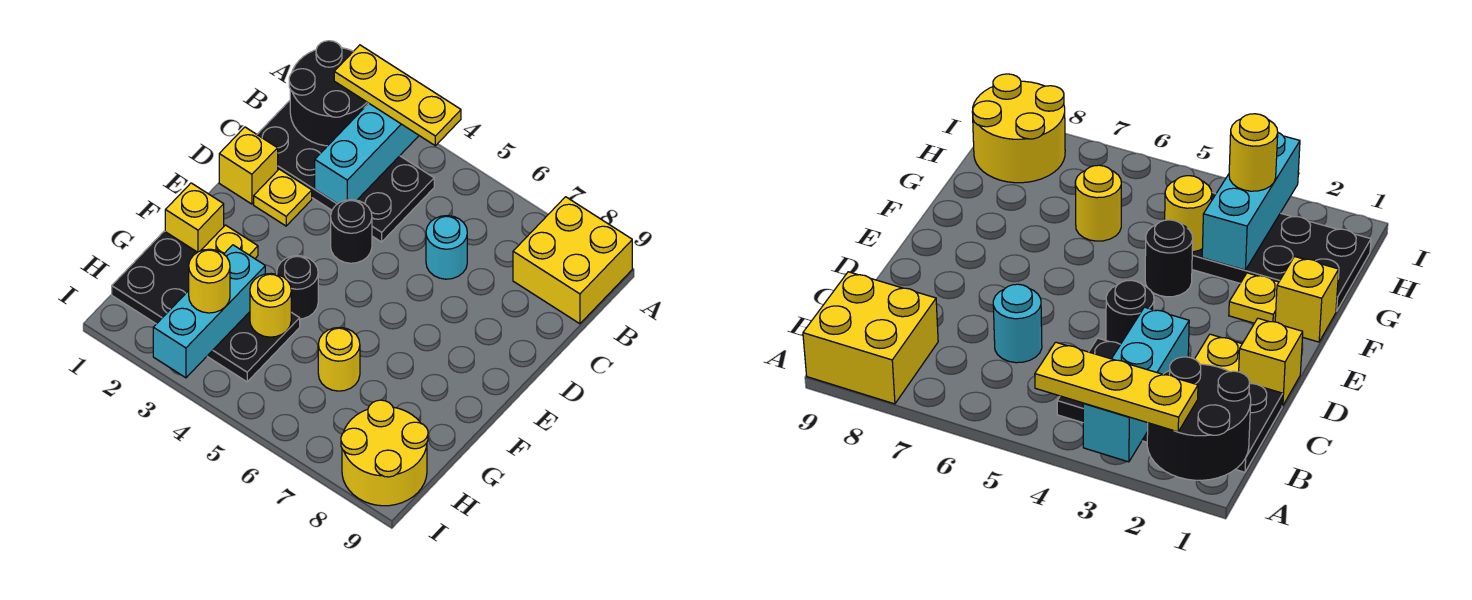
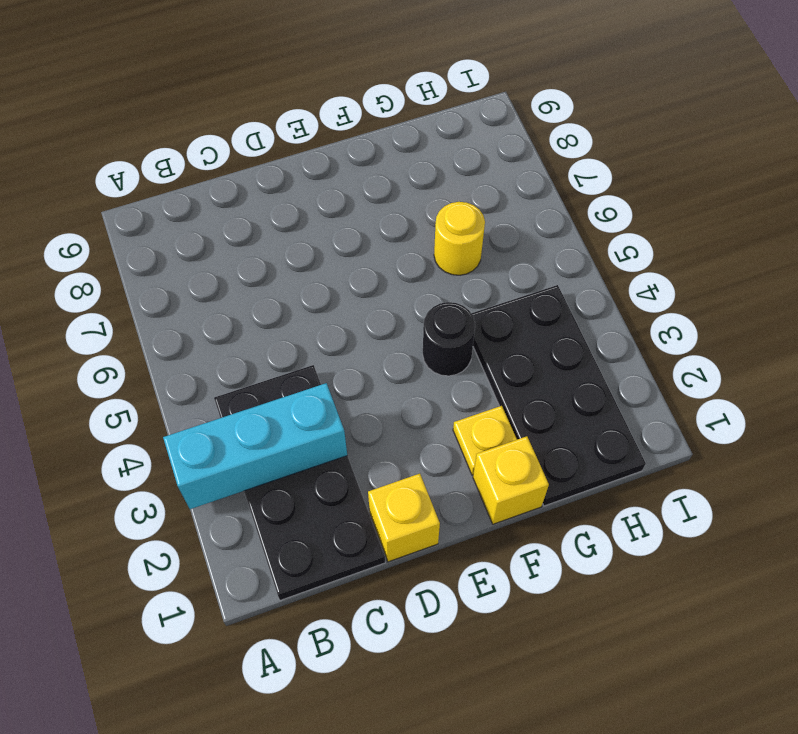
none -> yellow brick A8:B9 level 1
none -> cyan round brick C6 level 1
none -> yellow plate D2 level 1

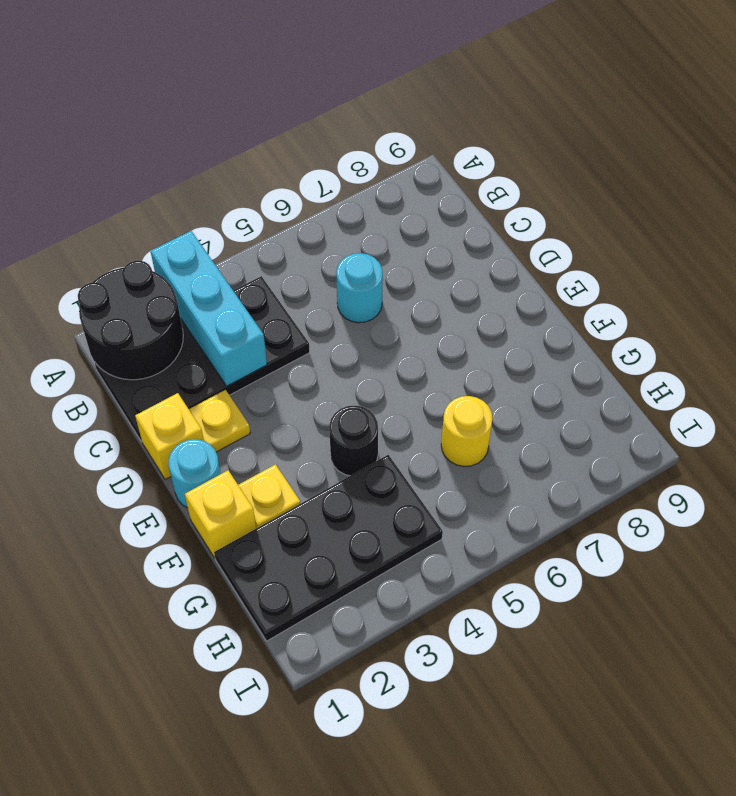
cyan round brick E1 level 1 -> none
none -> yellow brick A8:B9 level 1
none -> black round brick D4 level 1
none -> yellow round brick H8:I9 level 1

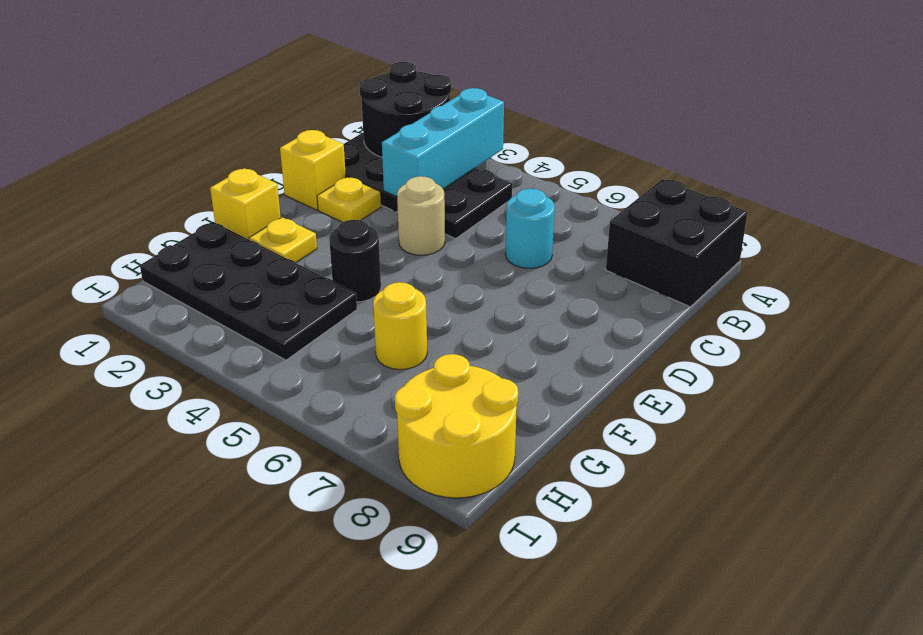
black brick A8:B9 level 1 -> yellow brick A8:B9 level 1
tan round brick D4 level 1 -> black round brick D4 level 1
none -> cyan brick G3:I3 level 2
none -> yellow round brick G4 level 2
none -> yellow plate A2:A4 level 3

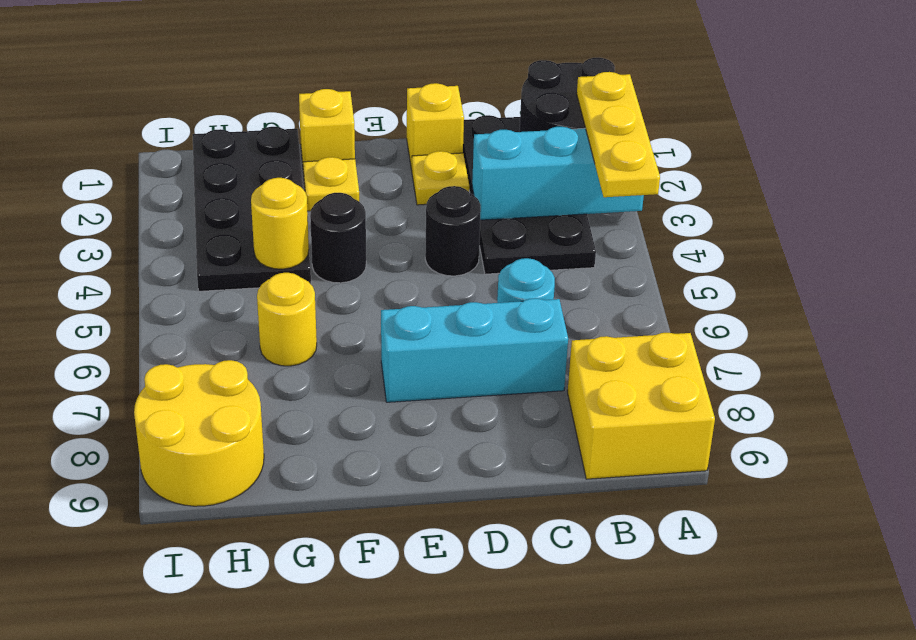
cyan brick C7:E7 level 1 -> cyan brick G3:I3 level 2
none -> yellow round brick H3 level 3

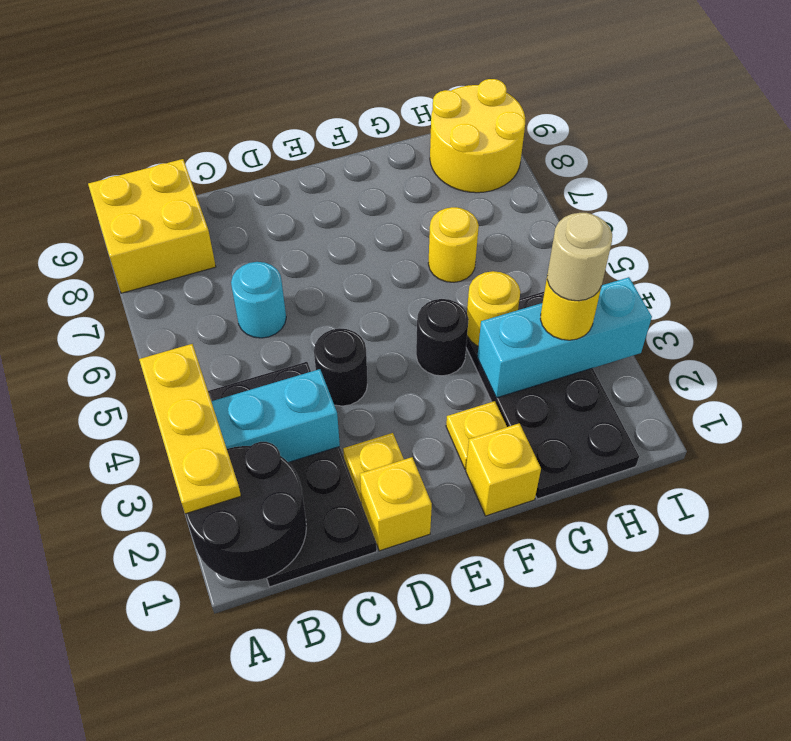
tan round brick H3 level 4 -> none

